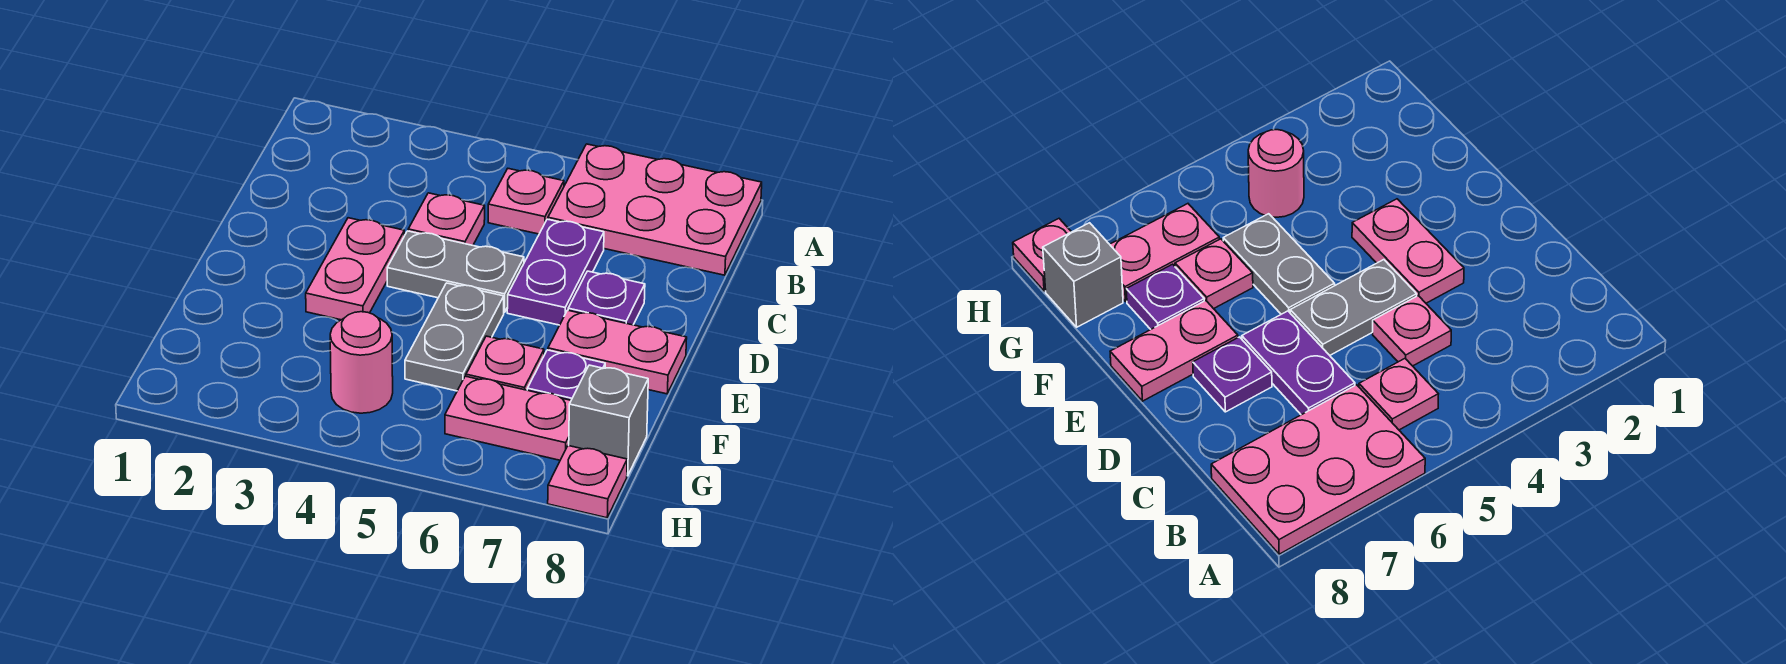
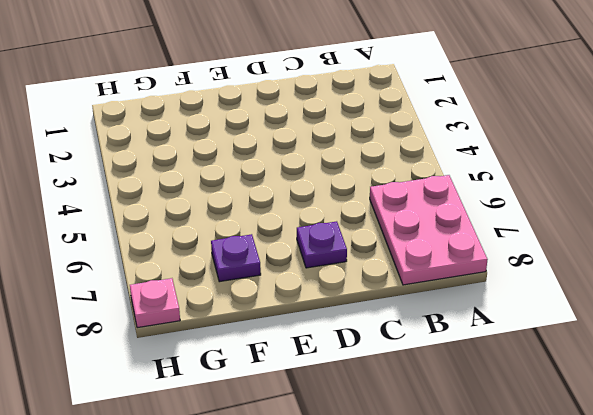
none -> pink plate B5 level 1
none -> pink plate C4 level 1
none -> purple plate C6:D6 level 1

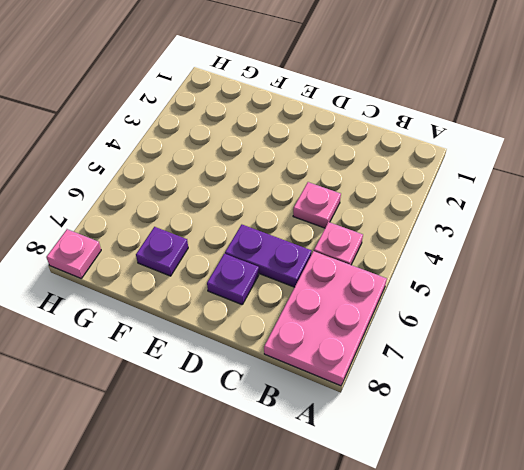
none -> pink plate D3:E3 level 1
none -> grey plate D4:D5 level 1
none -> grey plate E5:F5 level 1

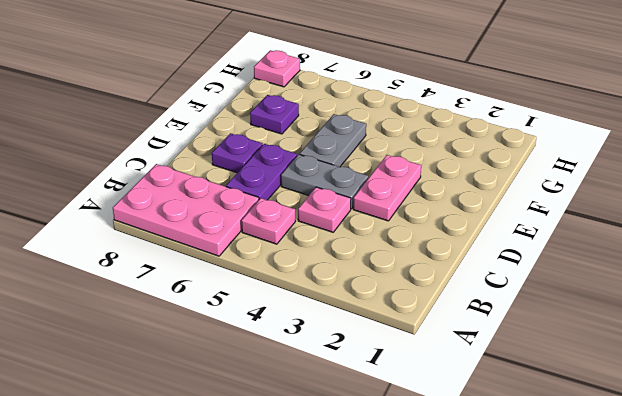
none -> pink plate E7:E8 level 1
none -> pink plate F6 level 1
none -> pink round brick G4 level 1

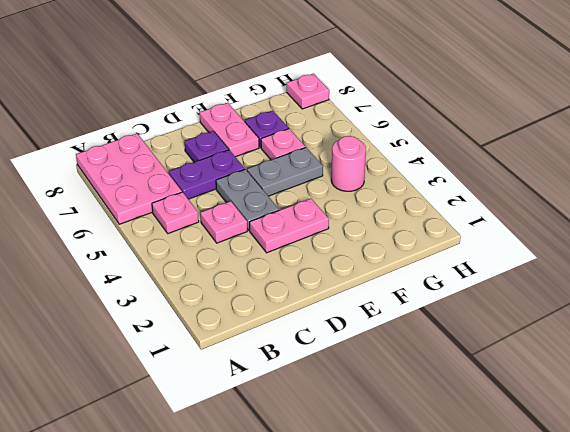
none -> pink plate G6:G7 level 1
none -> grey brick G8 level 1

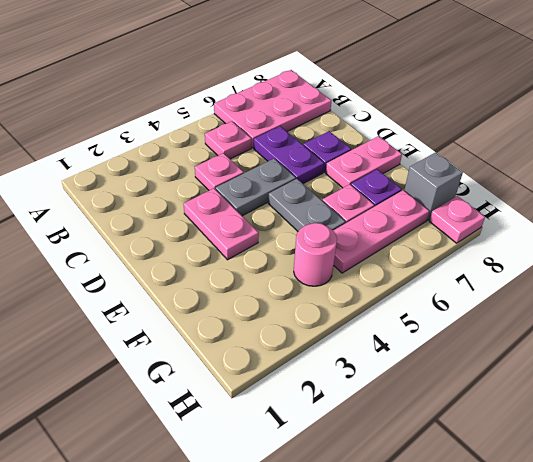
pink plate G5:G7 level 1 -> pink plate G6:G7 level 1

